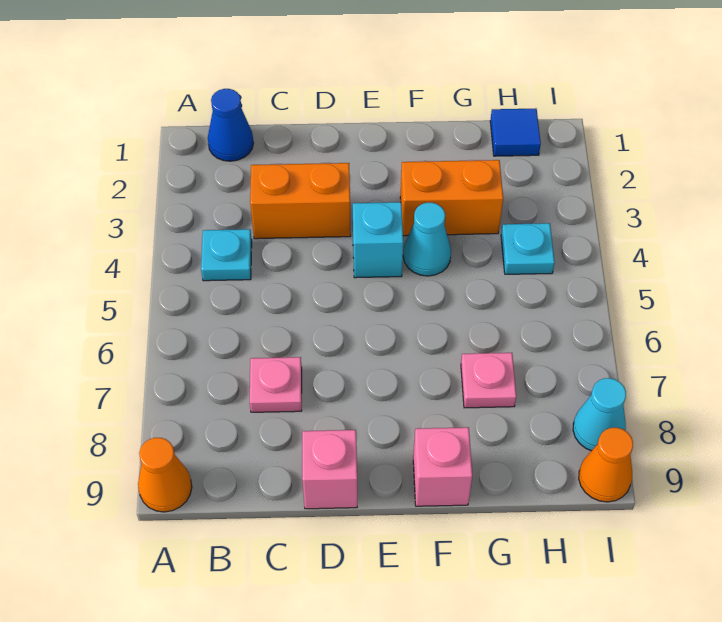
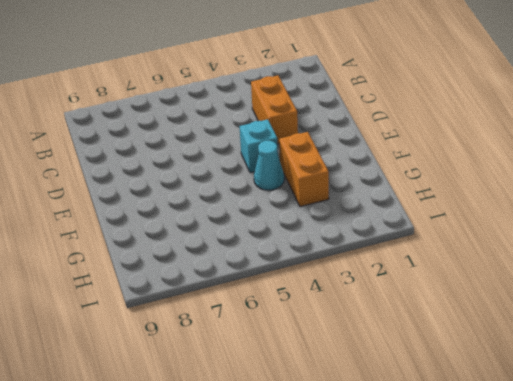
none -> orange cone A9 level 1
none -> blue cone B1 level 1
none -> cyan plate B4 level 1

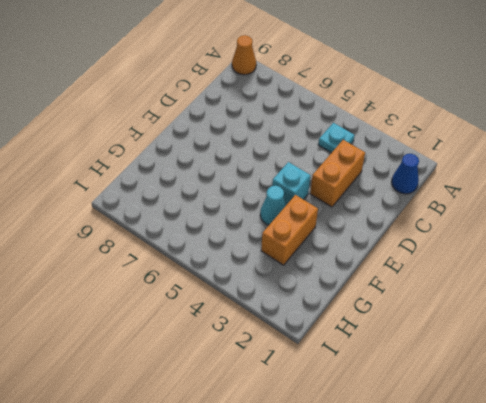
none -> pink plate C7 level 1
none -> pink brick D9 level 1
none -> pink brick F9 level 1

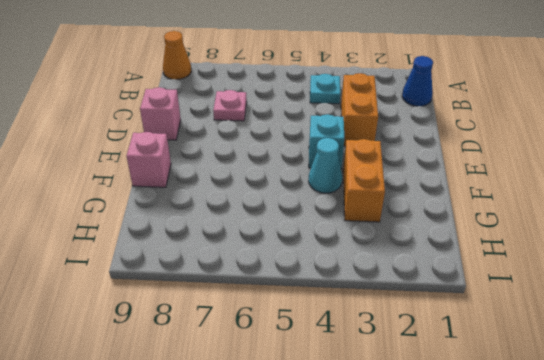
none -> pink plate G7 level 1
none -> blue tile H1 level 1
none -> cyan plate H4 level 1

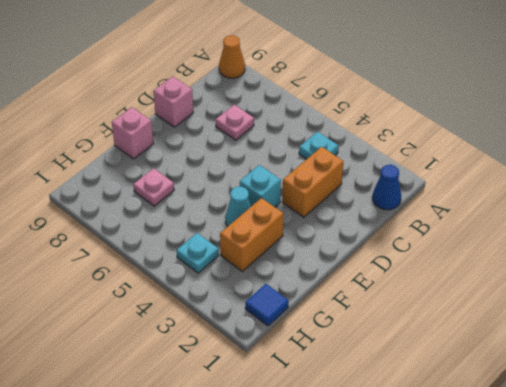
none -> cyan cone I8 level 1
none -> orange cone I9 level 1

